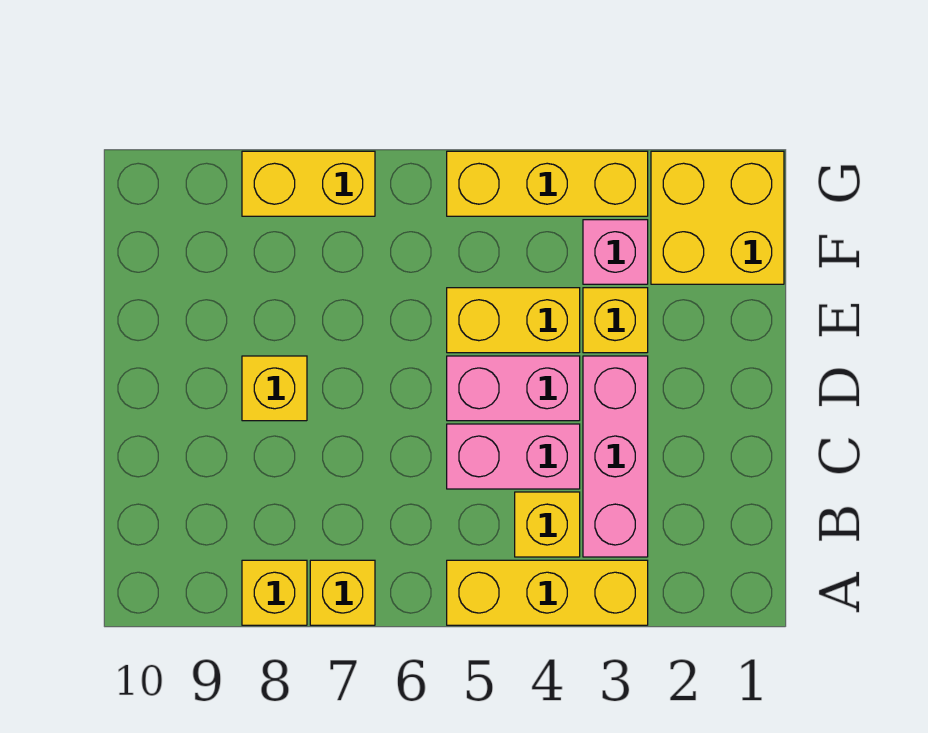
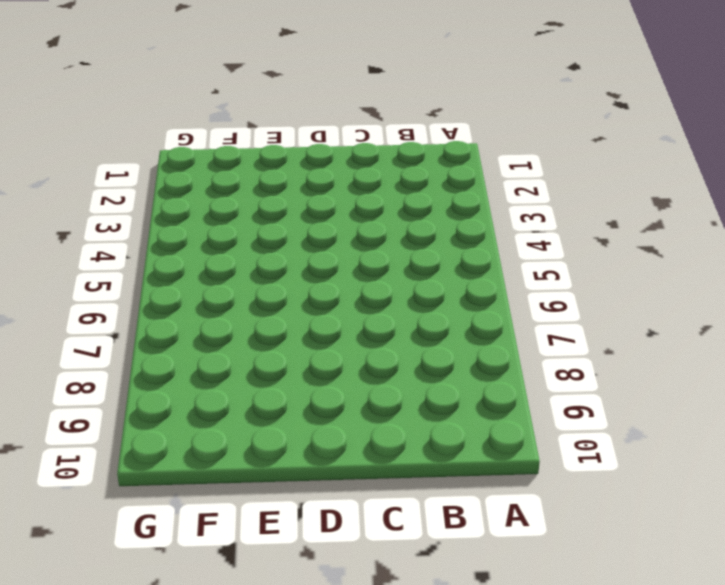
none -> yellow brick A3:A5 level 1
none -> yellow brick A7 level 1
none -> yellow brick A8 level 1

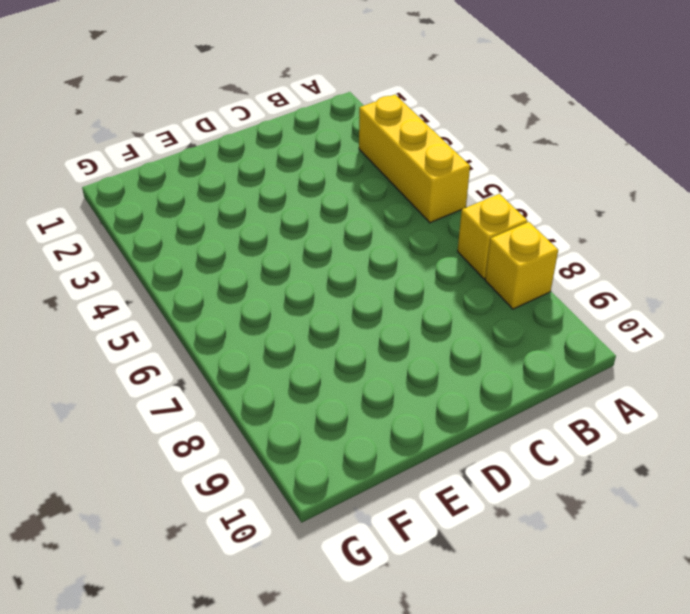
none -> pink brick B3:D3 level 1
none -> yellow brick B4 level 1
none -> pink brick C4:C5 level 1

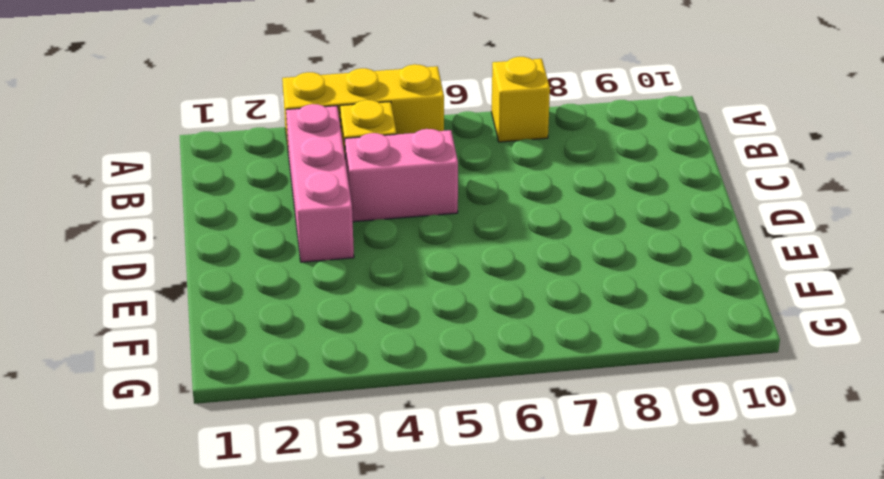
none -> yellow brick A8 level 1
none -> pink brick D4:D5 level 1
none -> yellow brick D8 level 1

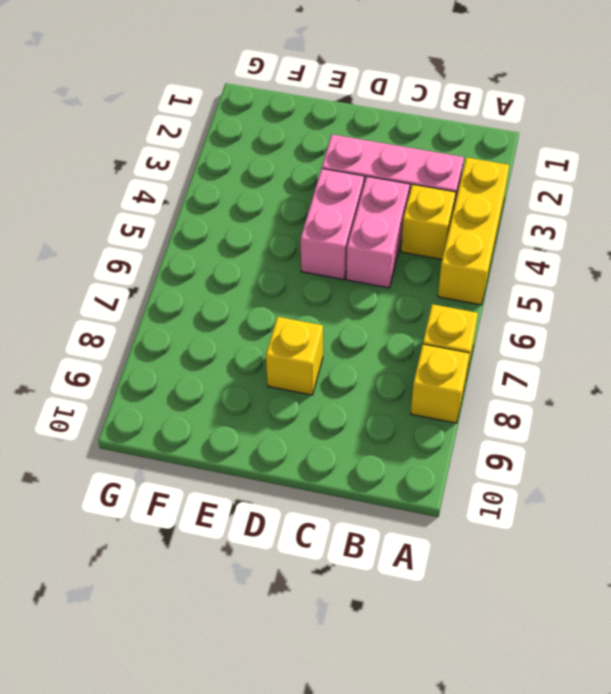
none -> yellow brick E3 level 1
none -> yellow brick E4:E5 level 1
none -> yellow brick F1:G2 level 1

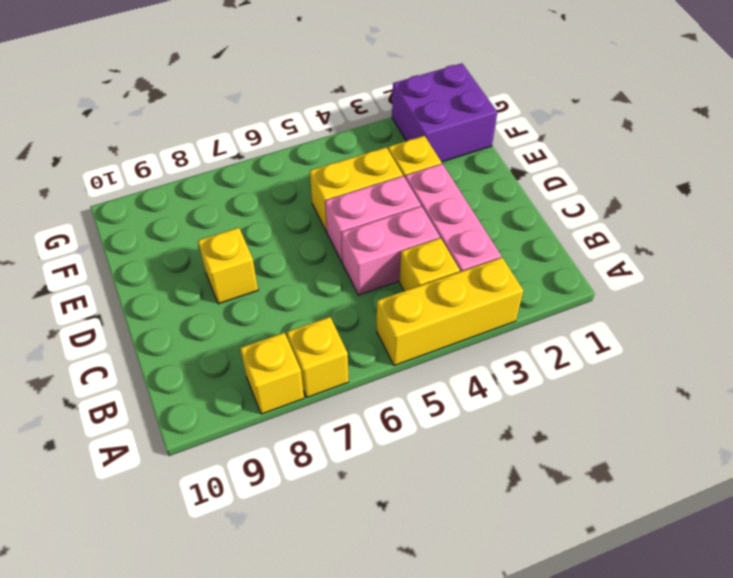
purple brick F1:G2 level 1 -> yellow brick F1:G2 level 1
none -> pink brick F3 level 1
none -> yellow brick G3:G5 level 1
none -> yellow brick G7:G8 level 1

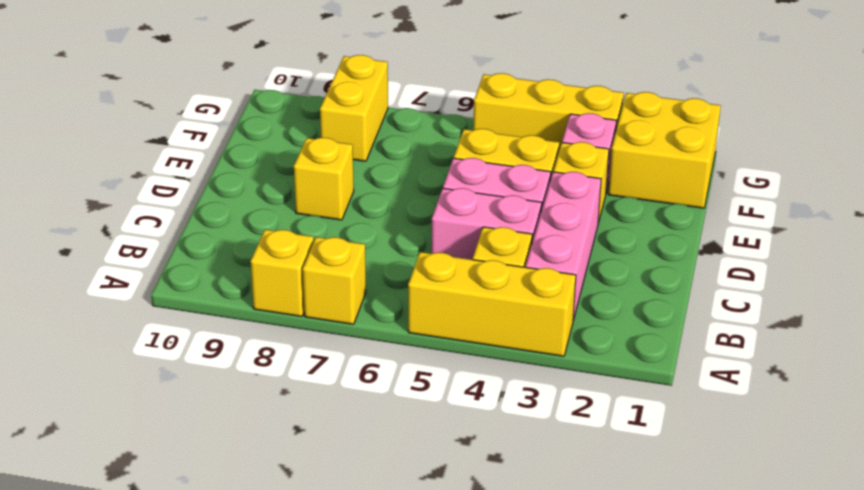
yellow brick F8:G8 level 1 -> yellow brick G7:G8 level 1

